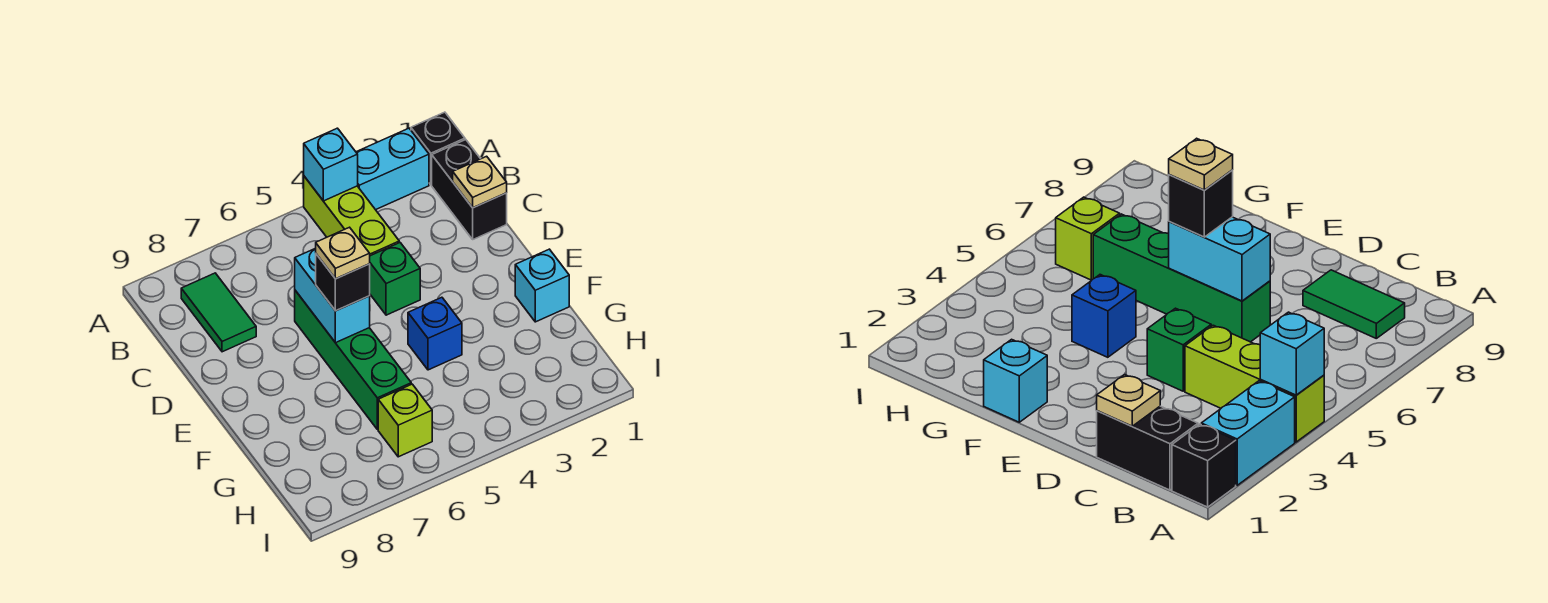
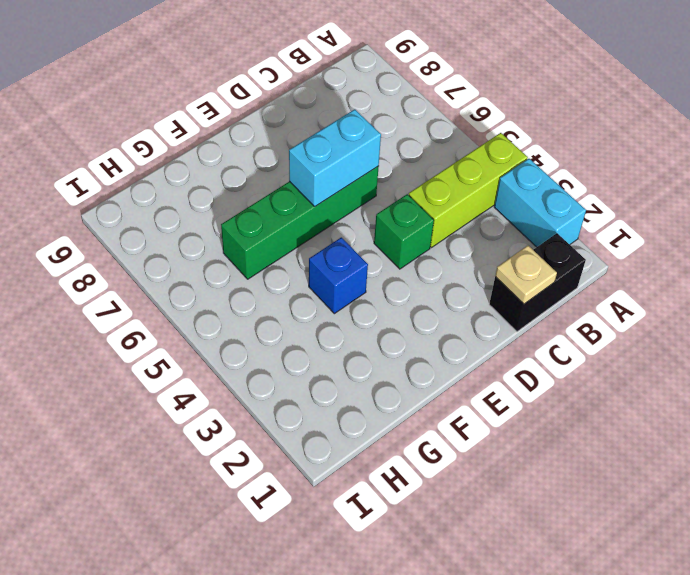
none -> black brick A1 level 1
none -> green tile B8:C8 level 1
none -> cyan brick F1 level 1

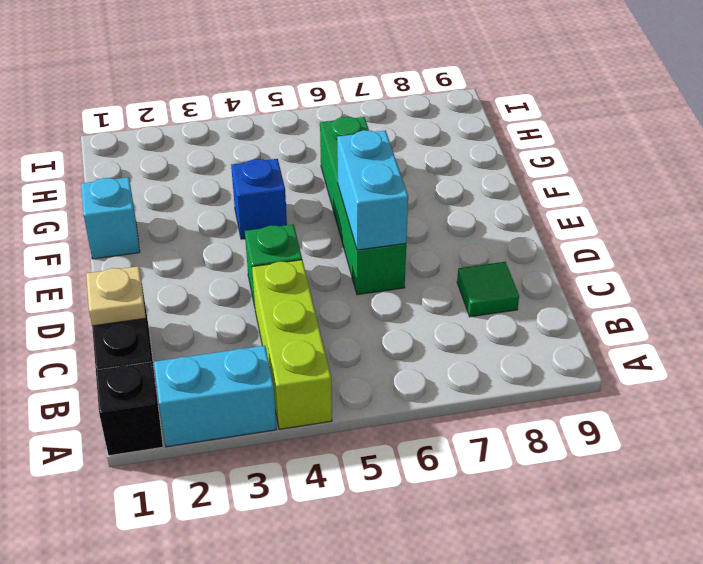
green tile C8 level 1 -> green tile B8:C8 level 1
none -> lime brick H6 level 1
none -> cyan brick A4 level 2
none -> black brick E6 level 3

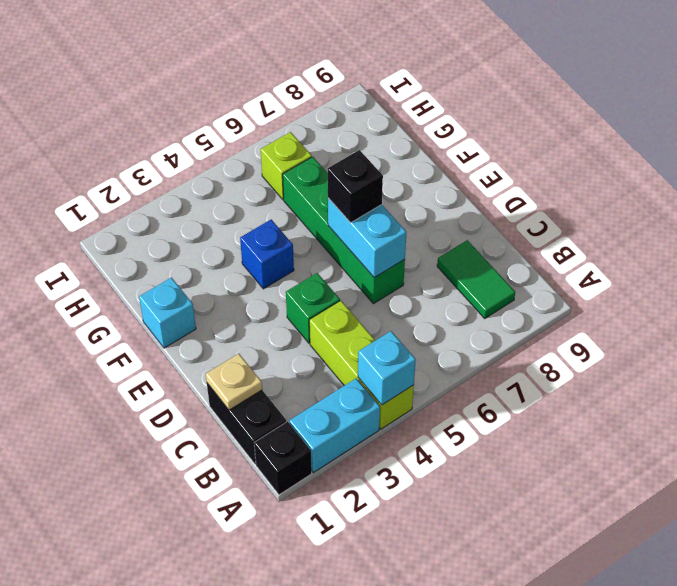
none -> tan plate E6 level 4

